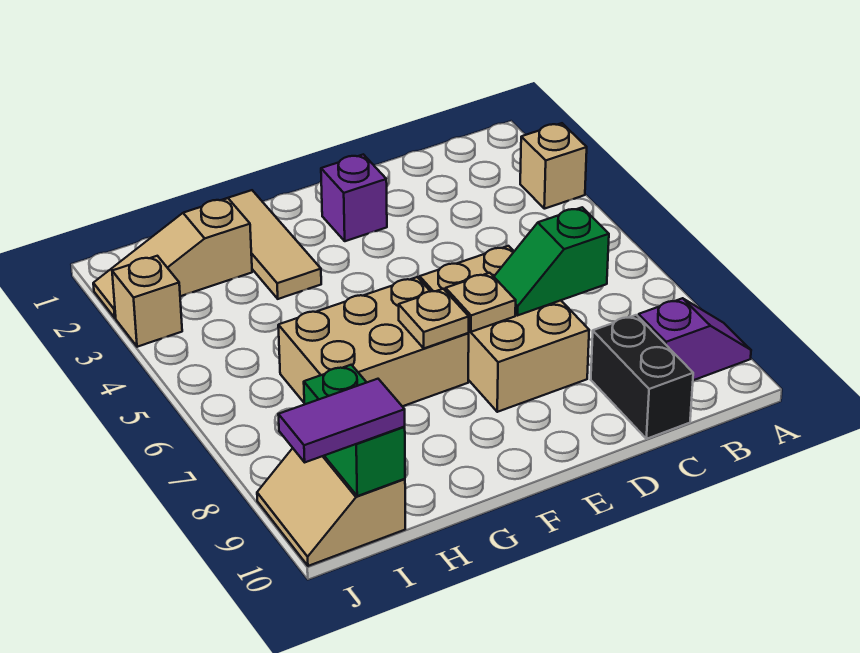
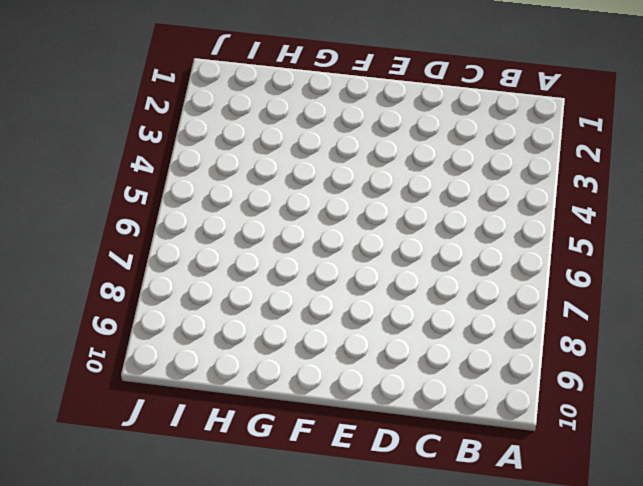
none -> tan brick A3 level 1
none -> purple slope A9:B9 level 1 top B
none -> black brick C9:C10 level 1

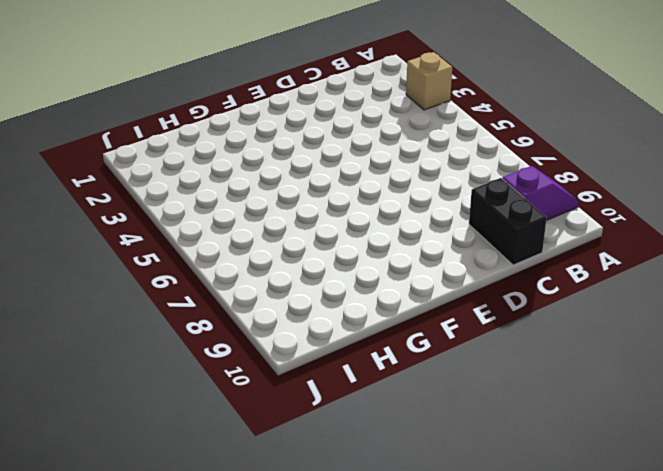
none -> tan brick D6:E8 level 1
none -> purple brick E2 level 1
none -> tan brick F6:H7 level 1

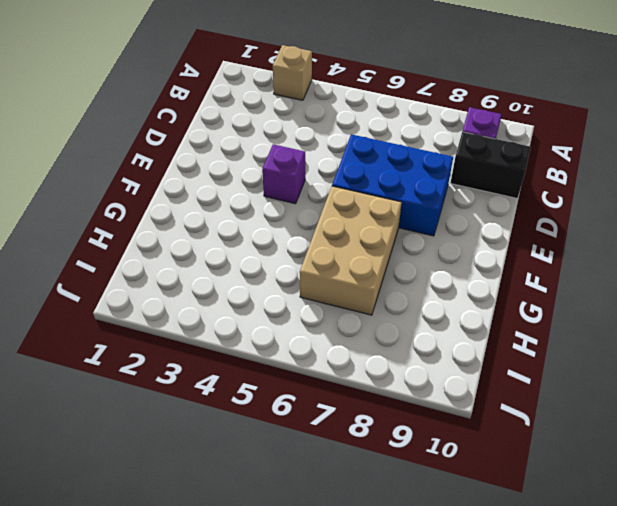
blue brick D6:E8 level 1 -> tan brick D6:E8 level 1
purple brick E4 level 1 -> purple brick E2 level 1
none -> tan tile G1:G3 level 1
none -> tan slope H2:J2 level 1 top H
none -> tan slope I9:J10 level 1 top I

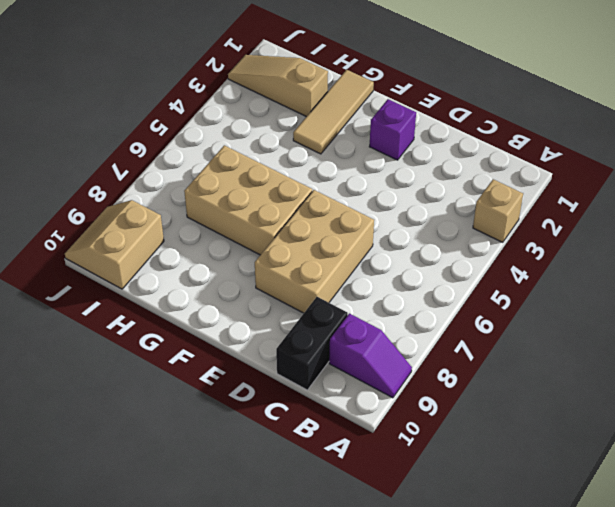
none -> tan brick J3 level 1
none -> green slope C7:D7 level 2 top C
none -> tan plate E7 level 2

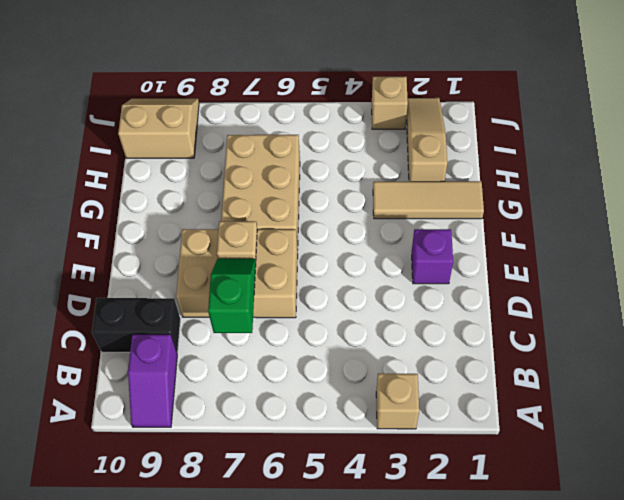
none -> tan plate F7 level 2
none -> green brick I9:I10 level 2
none -> purple tile I10:J10 level 3

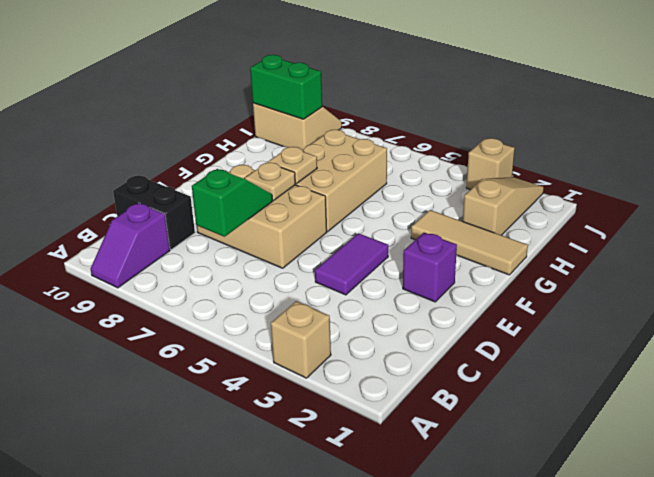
purple tile D4:E4 level 1 -> purple tile I10:J10 level 3

